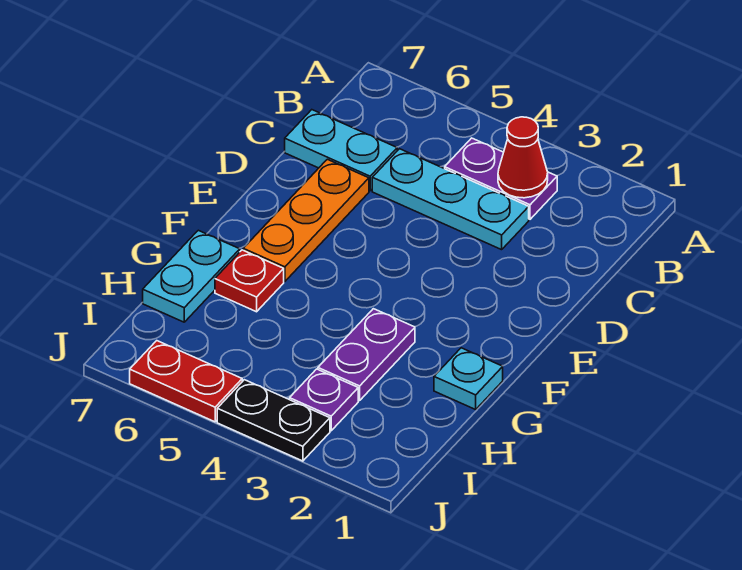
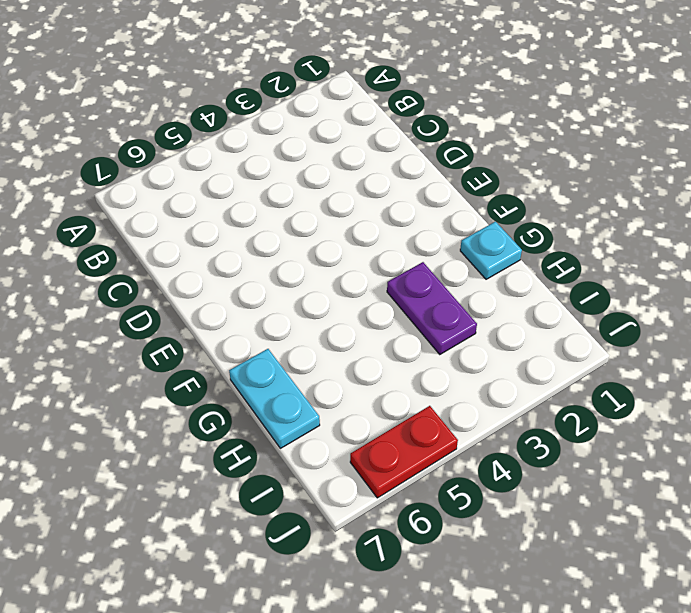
none -> purple plate B3:B4 level 1
none -> cyan plate C3:C5 level 1
none -> cyan plate C6:C7 level 1

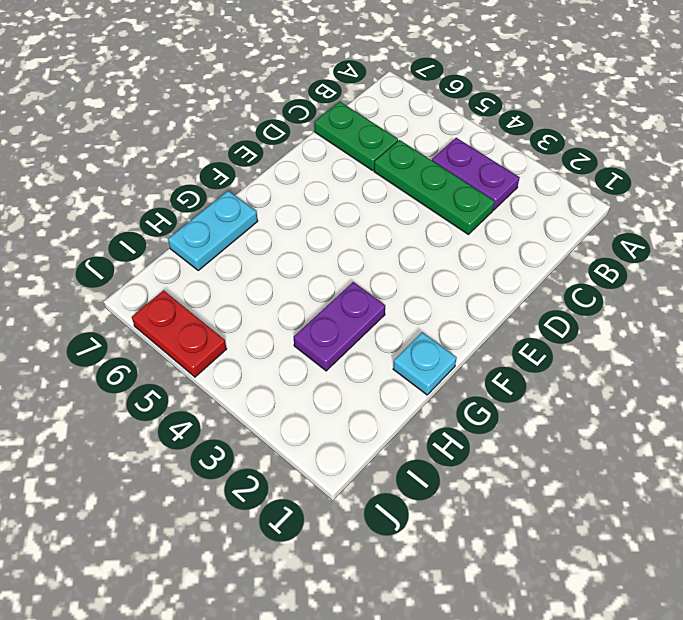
green plate C3:C5 level 1 -> cyan plate C3:C5 level 1
green plate C6:C7 level 1 -> cyan plate C6:C7 level 1
none -> orange plate D6:F6 level 1
none -> red plate G6 level 1
none -> purple plate I3 level 1

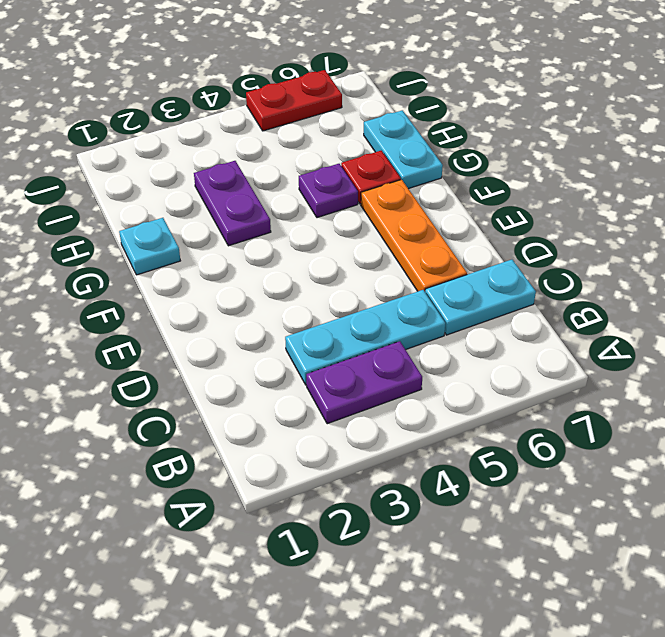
purple plate G5 level 1 -> purple plate I3 level 1
none -> black plate J3:J4 level 1
none -> red cone B3 level 2

